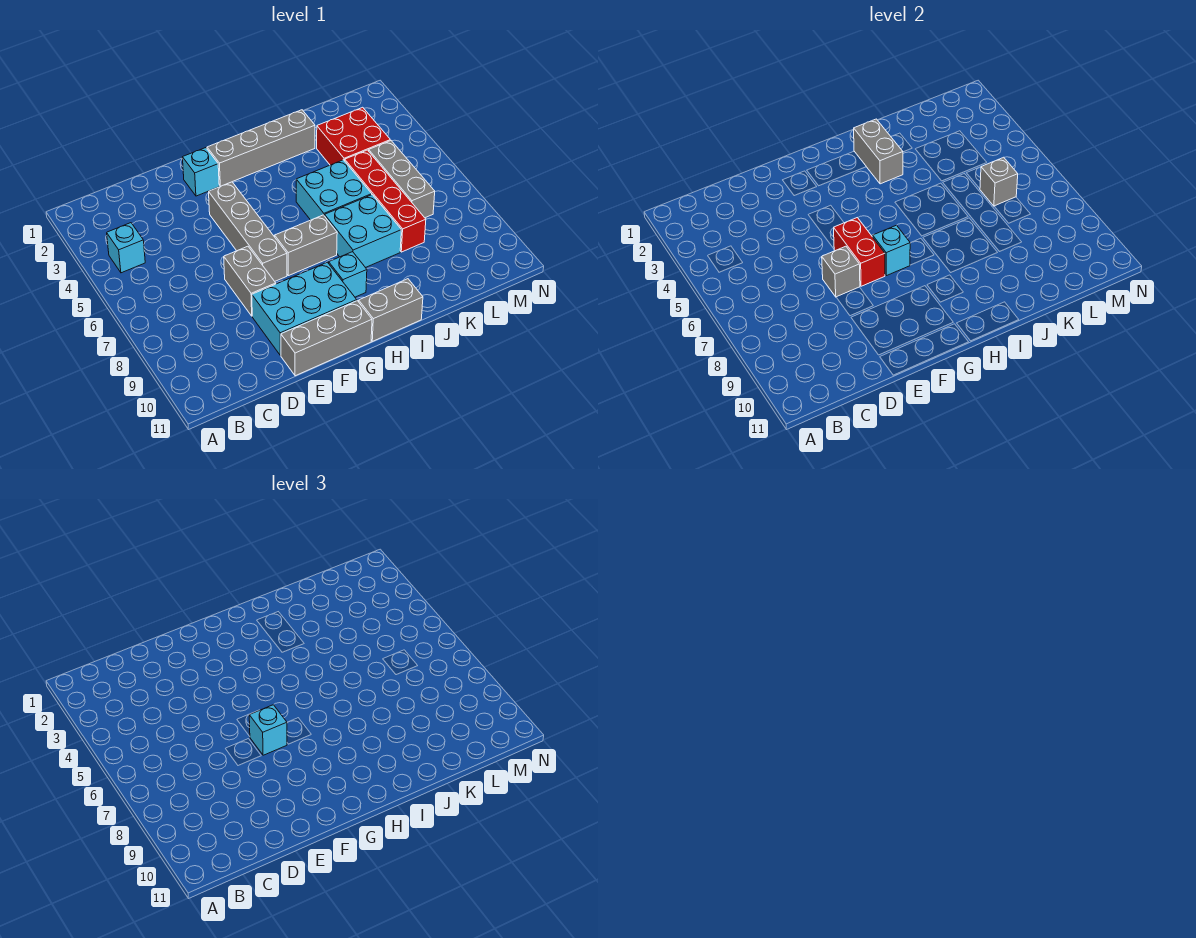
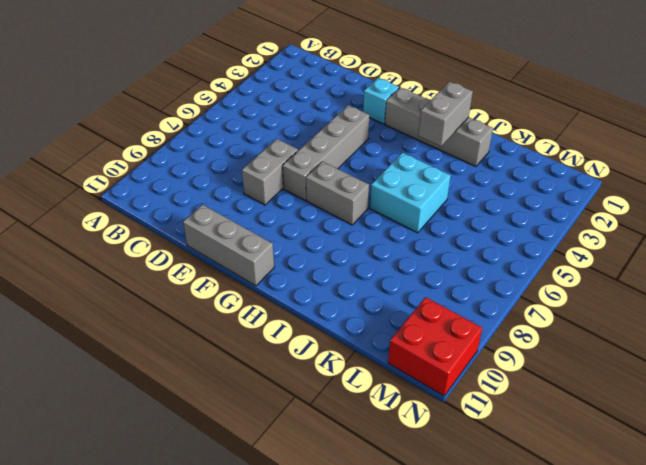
red brick M10:N11 level 1 -> red brick K3:L4 level 1
none -> cyan brick B4 level 1
none -> cyan brick E9:G10 level 1
none -> cyan brick H9 level 1

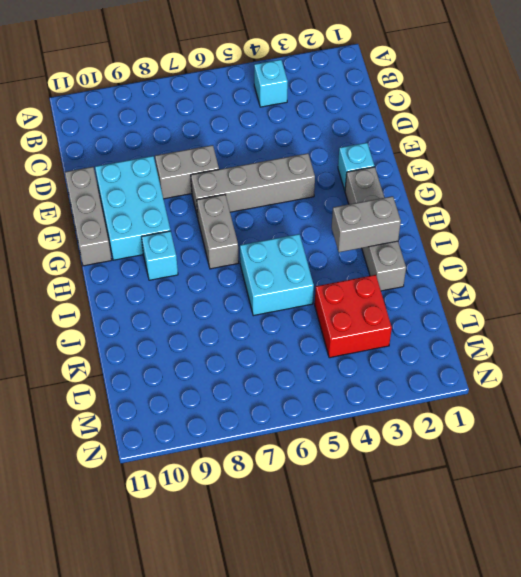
none -> grey brick H11:I11 level 1
none -> cyan brick I7:J8 level 1
none -> red brick K5:K8 level 1

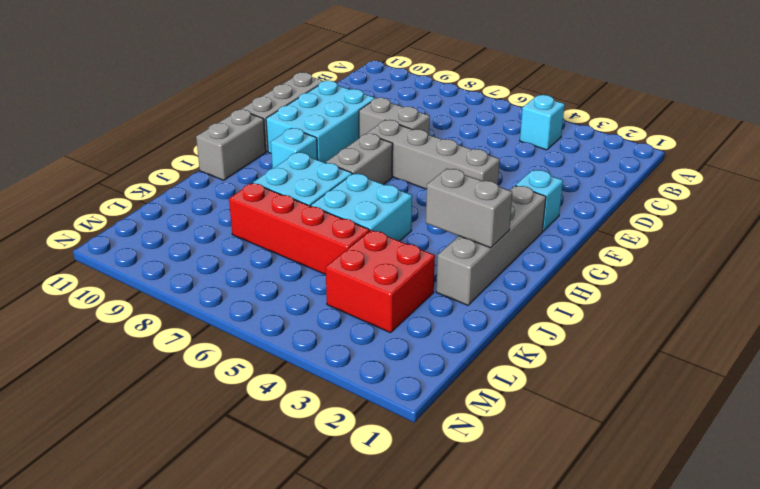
none -> grey brick L5:L7 level 1
none -> grey brick E7 level 2
none -> red brick F6:F7 level 2

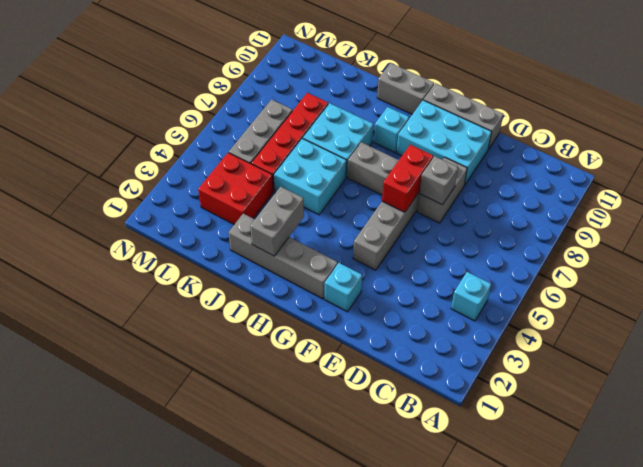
none -> cyan brick G7 level 2
none -> grey brick L6 level 2
none -> cyan brick F7 level 3

